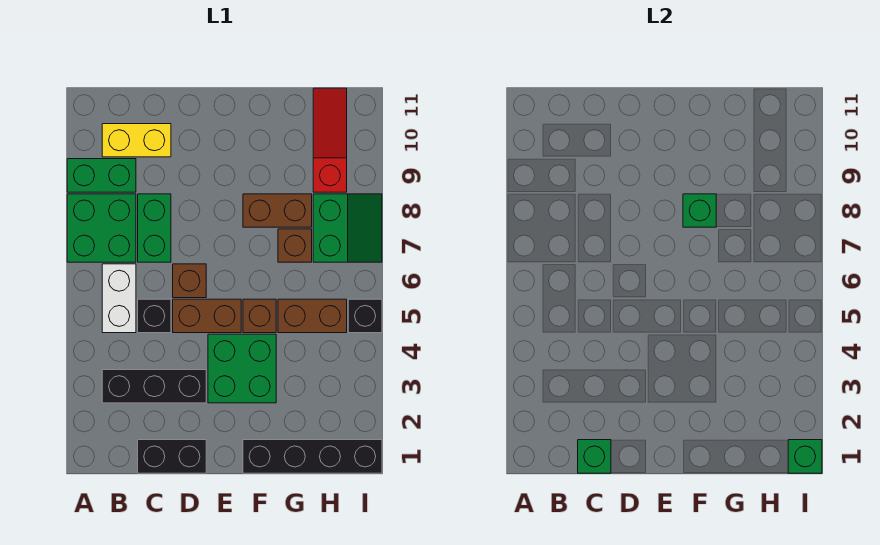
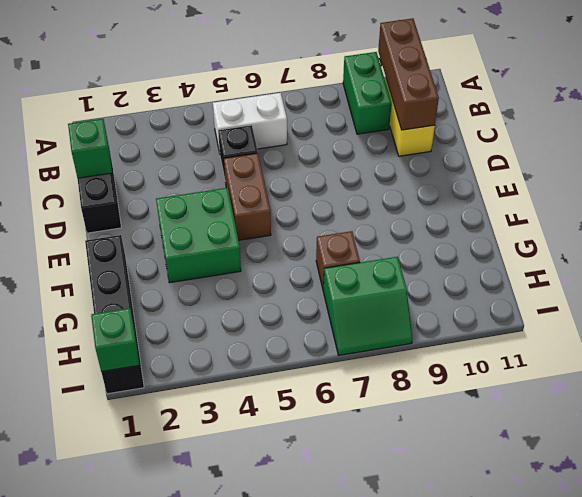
brown brick A10:C10 level 2 -> none
none -> green brick A7:B8 level 1
none -> black brick B3:D3 level 1
none -> green brick C7:C8 level 1

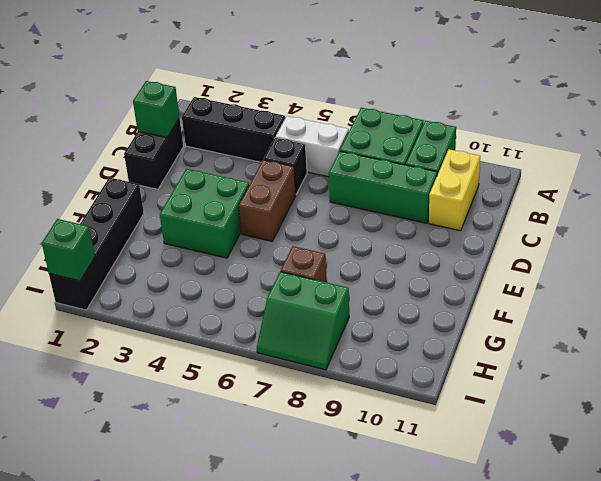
black brick B2:B4 level 1 -> black brick B3:D3 level 1
green brick C7:C9 level 1 -> green brick C7:C8 level 1
none -> brown brick D6 level 1
none -> brown brick F5 level 1
none -> brown brick F8:G8 level 1

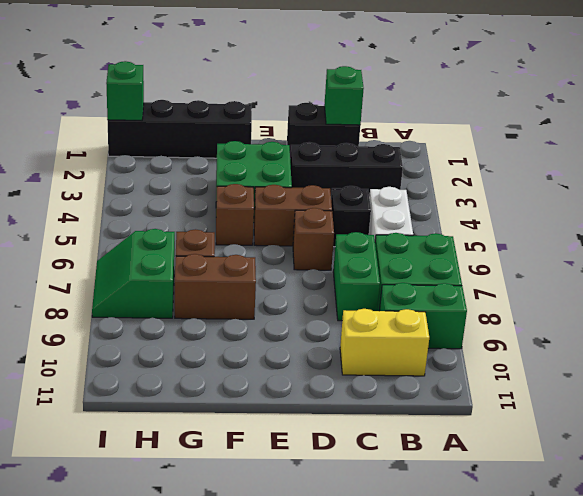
none -> brown brick G5:H5 level 1
none -> red slope H9:H11 level 1 top 9
none -> black brick I5 level 1

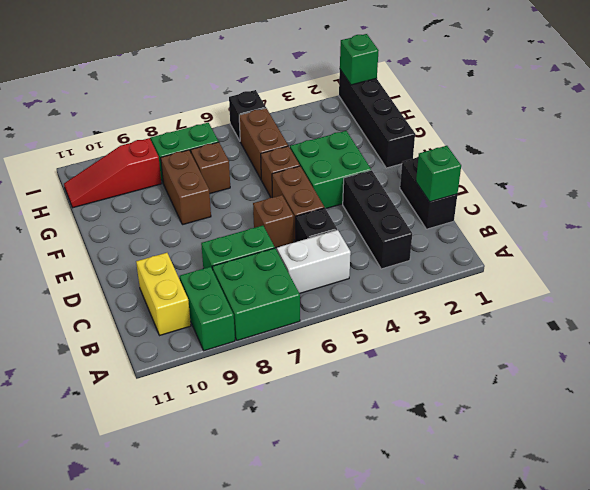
none -> green brick F8 level 2

